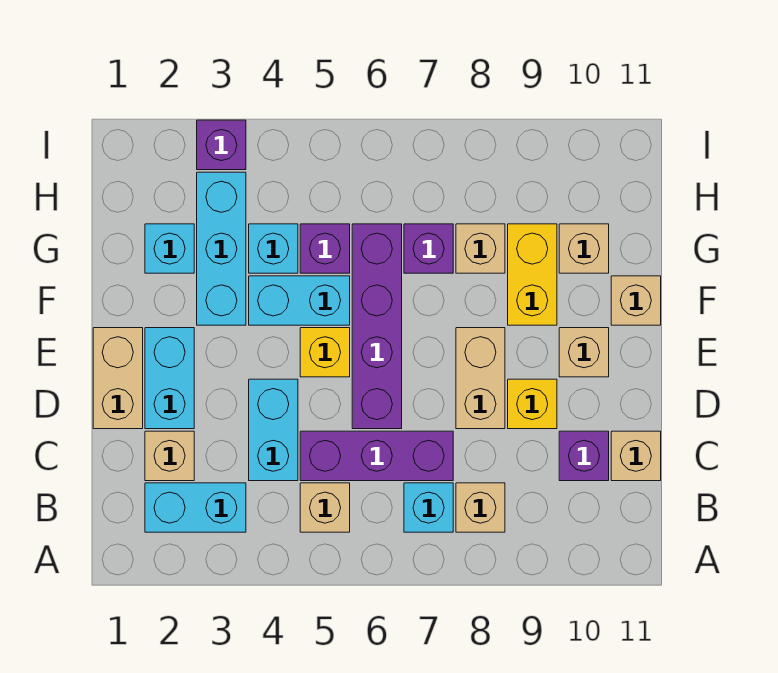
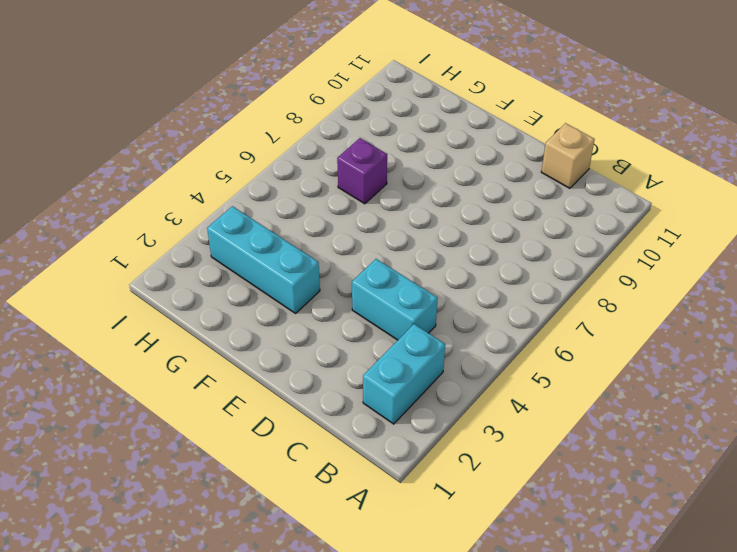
none -> tan brick B5 level 1
none -> cyan brick B7 level 1
none -> tan brick B8 level 1

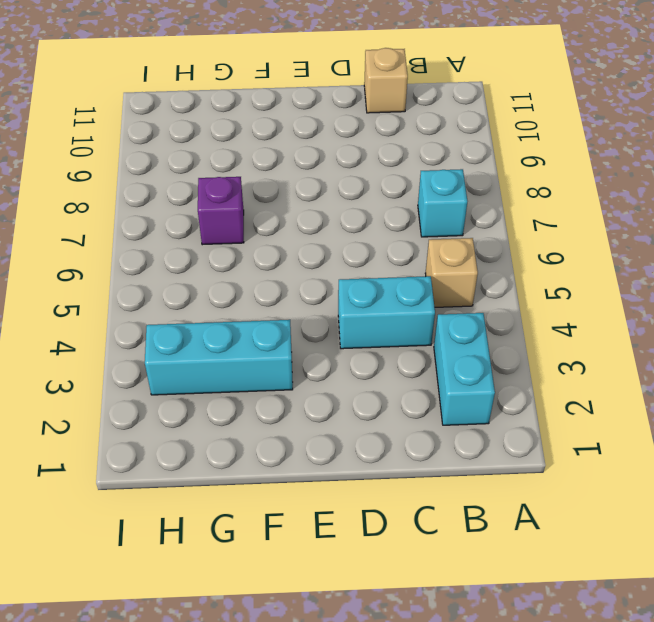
none -> tan brick B8 level 1
none -> tan brick C2 level 1
none -> purple brick C5:C7 level 1

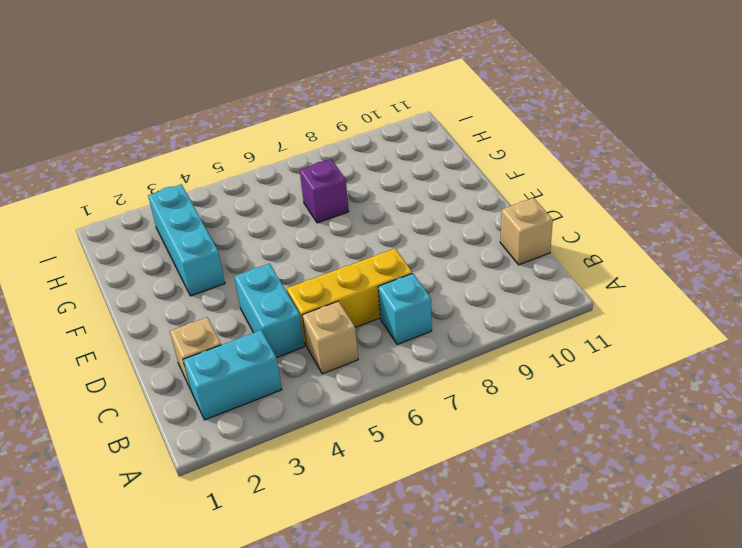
yellow brick C5:C7 level 1 -> purple brick C5:C7 level 1
none -> tan brick B8 level 1
none -> purple brick C10 level 1
none -> tan brick D1:E1 level 1

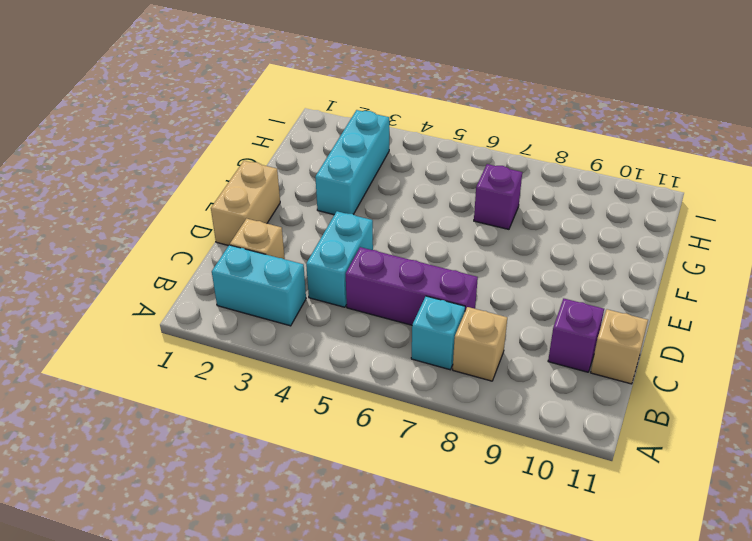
none -> tan brick B5 level 1
none -> cyan brick D2:E2 level 1
none -> purple brick D6:G6 level 1

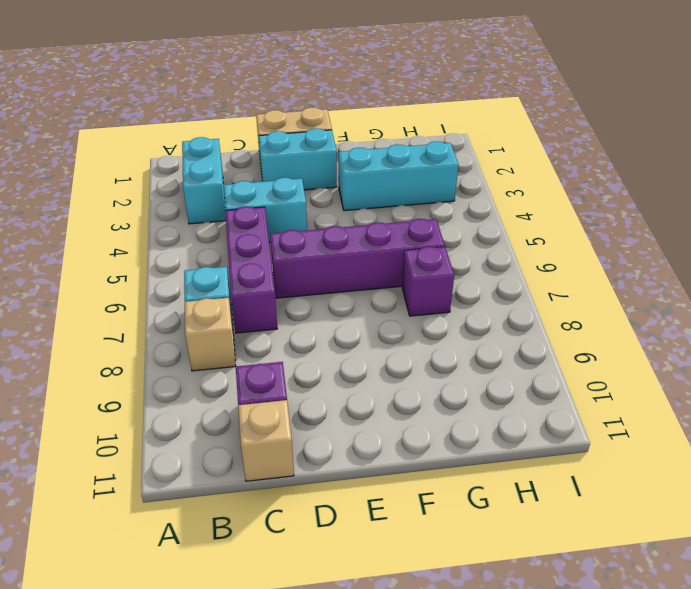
none -> tan brick B5 level 1
none -> tan brick C2 level 1
none -> tan brick D8:E8 level 1

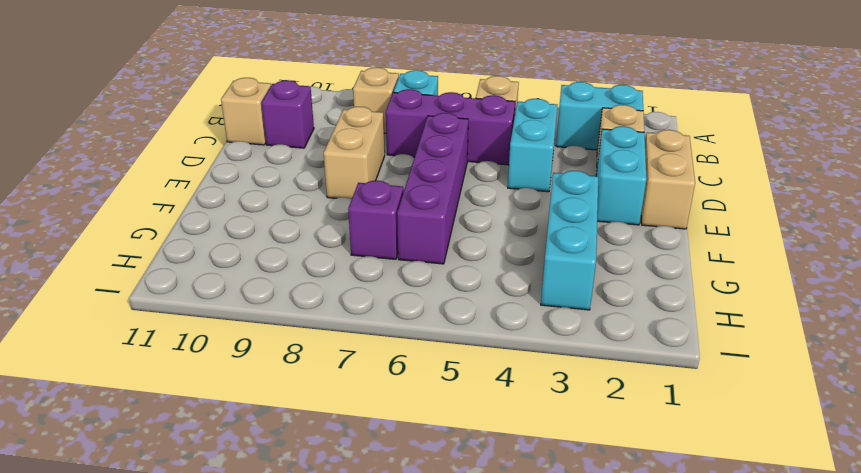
none -> yellow brick D9 level 1
none -> yellow brick E5 level 1
none -> tan brick E10 level 1

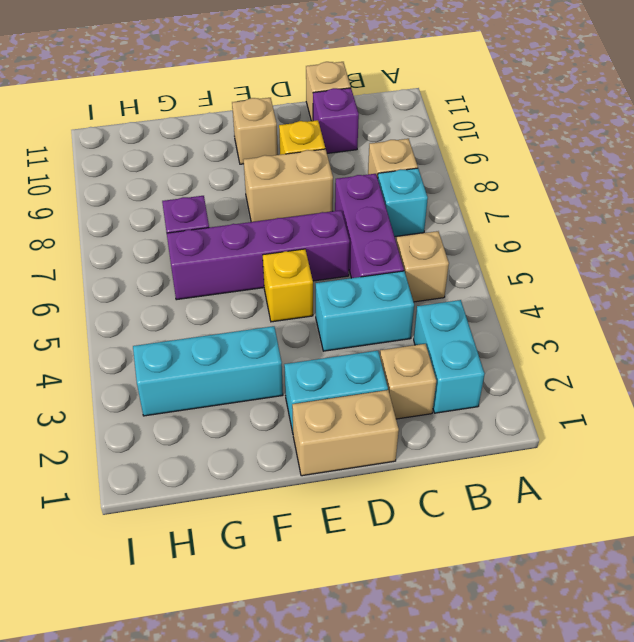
none -> cyan brick F4:F5 level 1
none -> yellow brick F9:G9 level 1
none -> tan brick F11 level 1

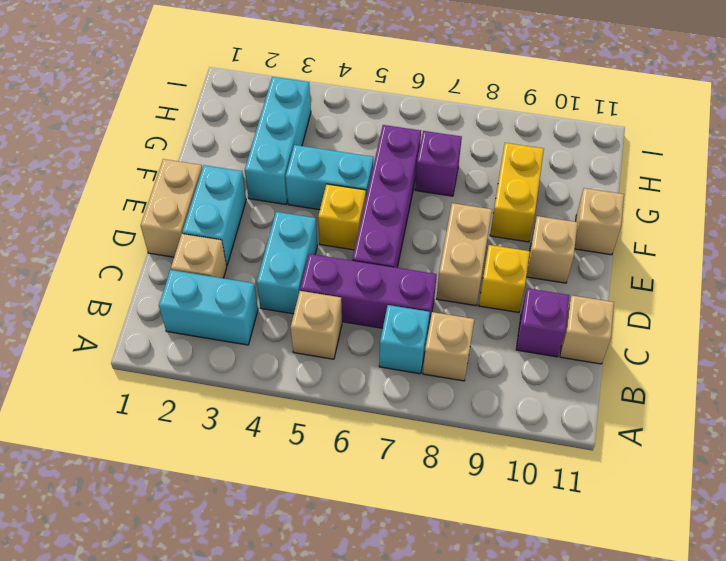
none -> cyan brick G2 level 1
none -> cyan brick G4 level 1
none -> purple brick G5 level 1

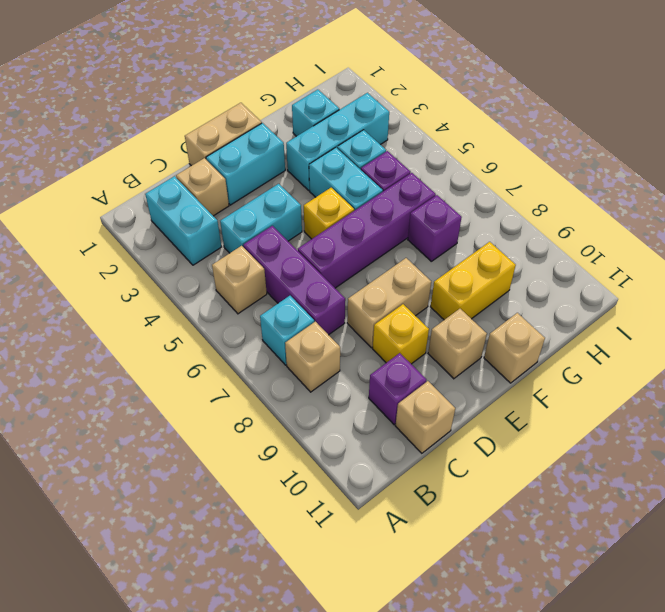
none -> tan brick G8 level 1
none -> tan brick G10 level 1
none -> purple brick I3 level 1

